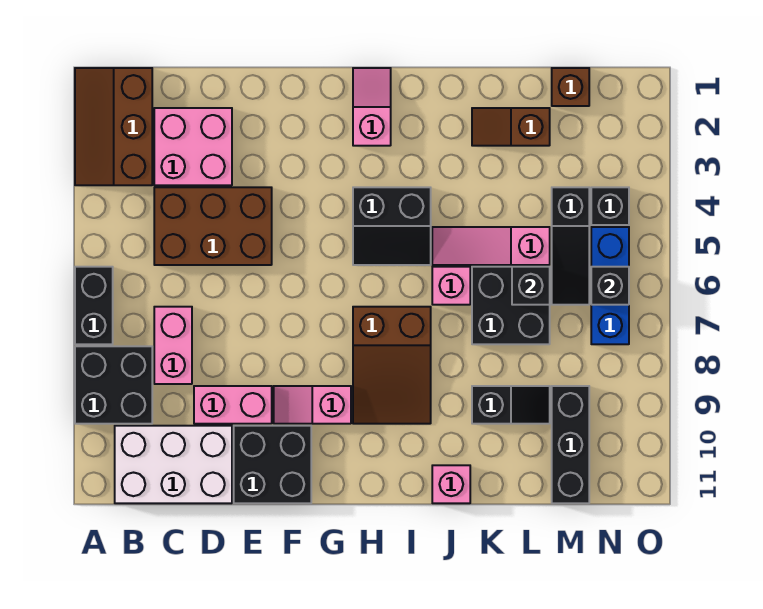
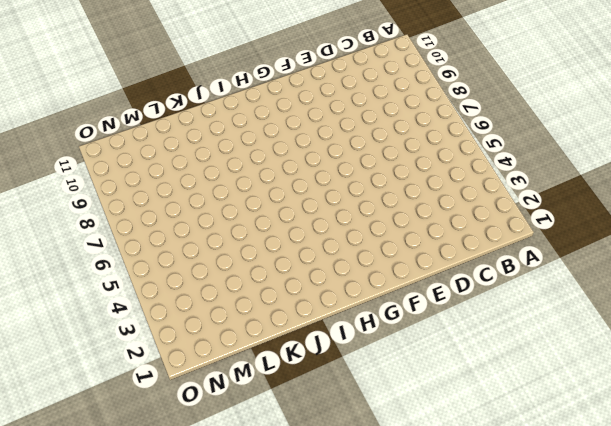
none -> brown slope A1:B3 level 1 top B
none -> black brick A6:A7 level 1
none -> black brick A8:B9 level 1

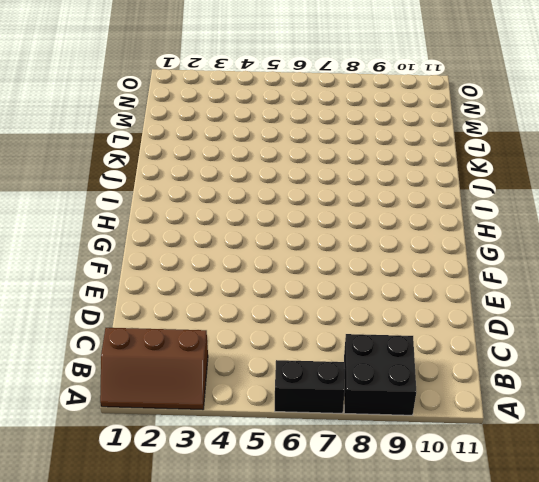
none -> white brick B10:D11 level 1
none -> pink brick C2:D3 level 1
none -> brown brick C4:E5 level 1

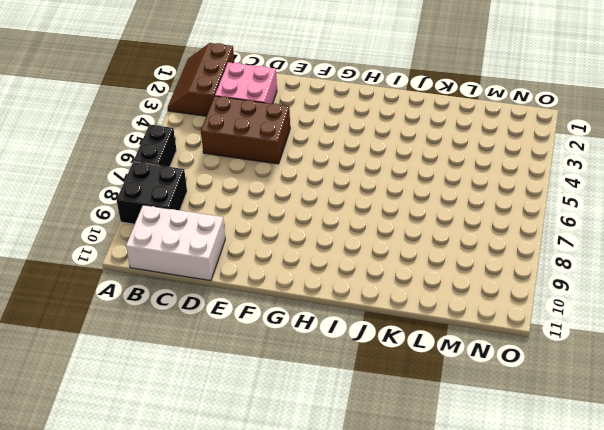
none -> pink brick C7:C8 level 1
none -> pink brick D9:E9 level 1
none -> black brick E10:F11 level 1

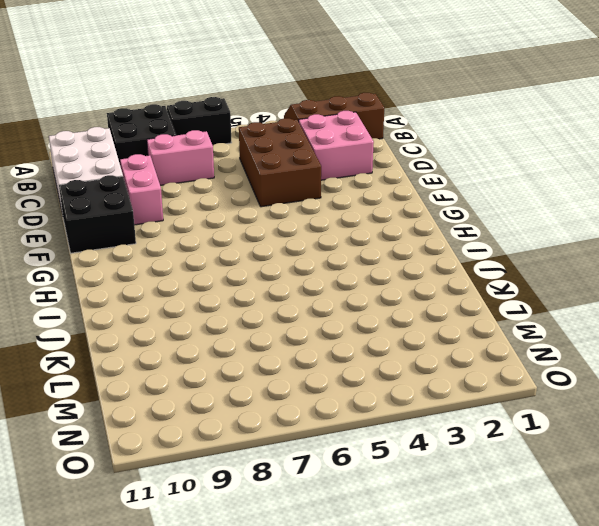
none -> pink slope F9:G9 level 1 top G
none -> pink slope H1:H2 level 1 top 2
none -> black slope H4:I5 level 1 top 4

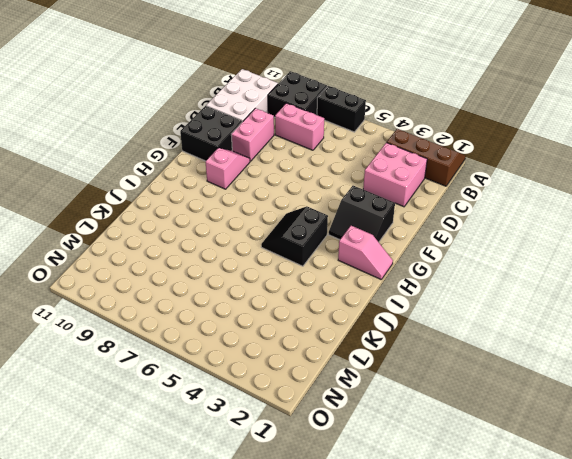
black slope F2:G3 level 1 top F -> none
none -> brown brick C4:E5 level 1
none -> brown slope H7:I9 level 1 top 7
none -> pink slope J5:L5 level 1 top L

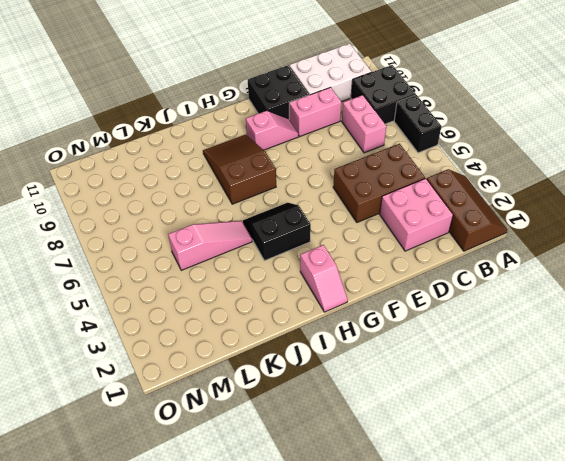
none -> pink brick J6 level 1
none -> pink brick J11 level 1
none -> brown slope K2:L2 level 1 top L

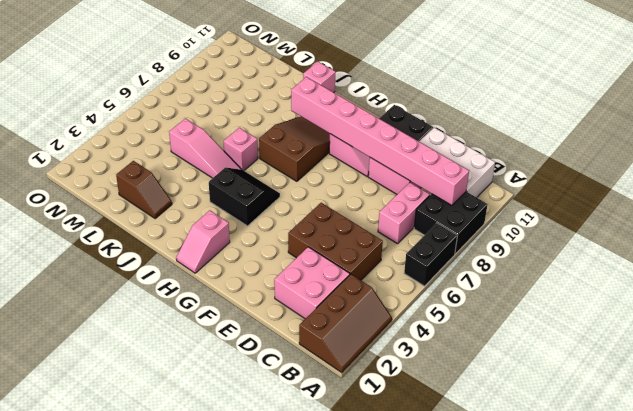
pink brick B9:I9 level 2 -> none
none -> black brick K6:L7 level 1
none -> black slope K9:L9 level 1 top K
none -> brown brick M1 level 1

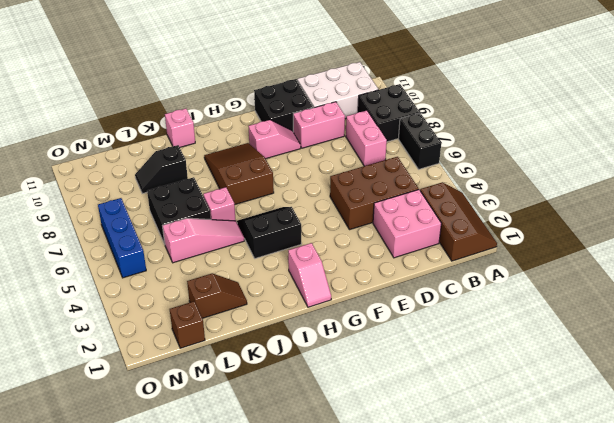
none -> black slope M4:M6 level 1 top 4
none -> black brick M9:M11 level 1
none -> black brick N4 level 1

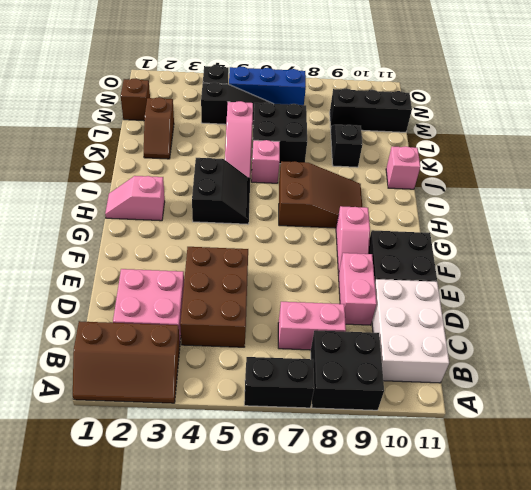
none -> black brick L6 level 2
none -> black brick N6 level 2

